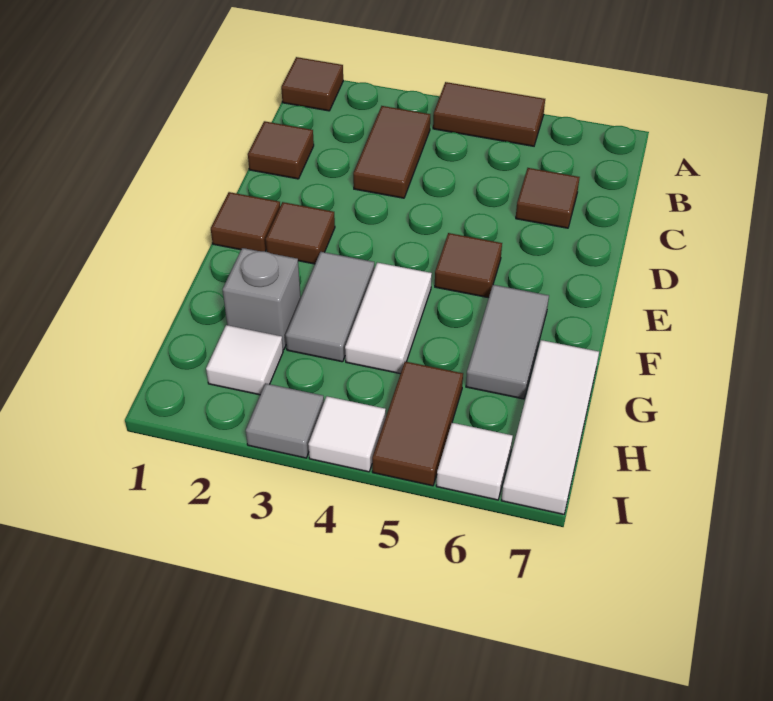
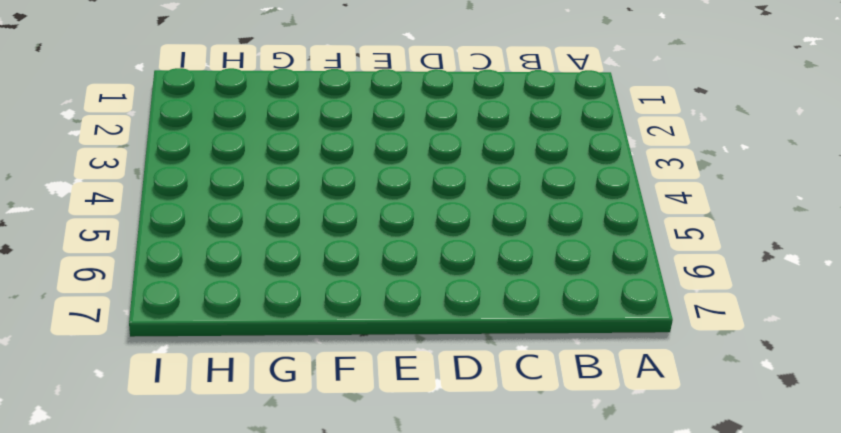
none -> brown tile A1 level 1
none -> brown tile A4:A5 level 1
none -> brown tile B3:C3 level 1

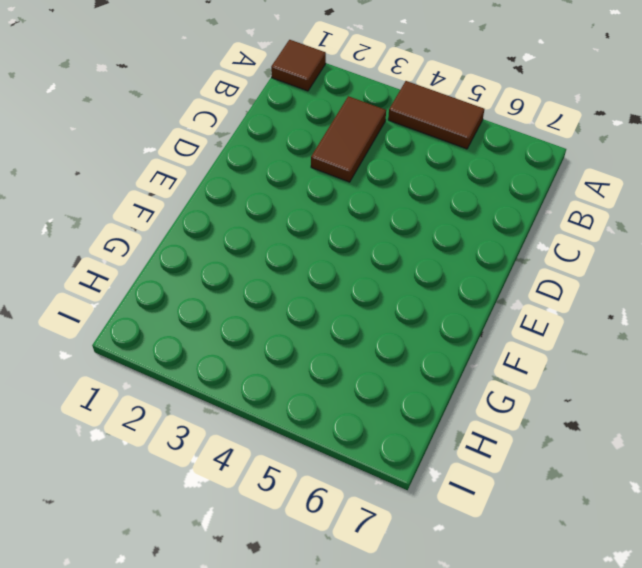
none -> brown tile C1 level 1
none -> brown tile C6 level 1
none -> brown tile E1 level 1

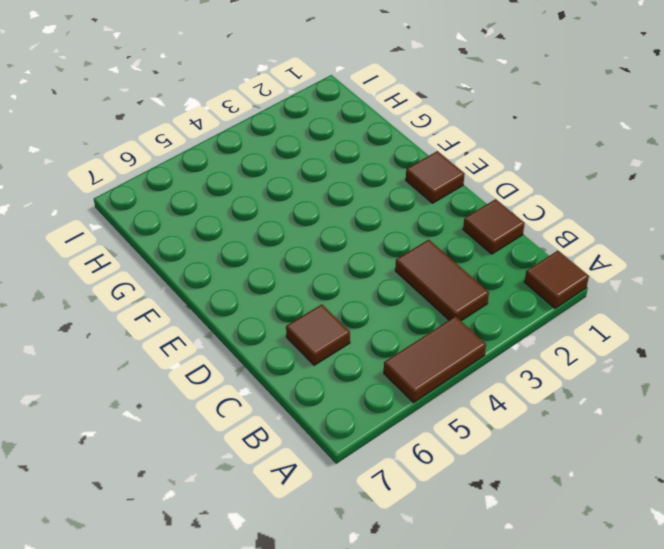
none -> brown tile E2 level 1
none -> brown tile E5 level 1
none -> grey tile F3:G3 level 1

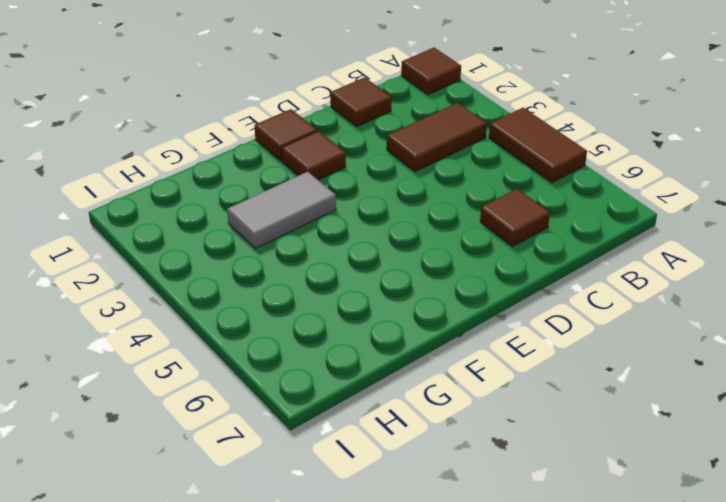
none -> brown tile E5 level 1
none -> white tile F4:G4 level 1
none -> grey tile F6:G6 level 1

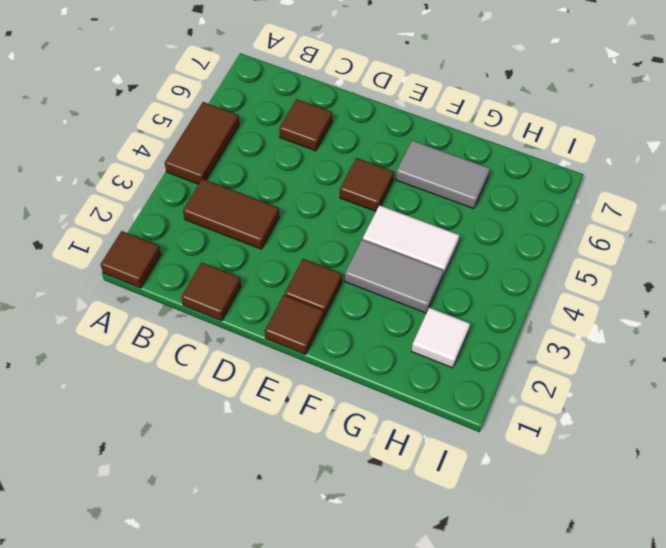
none -> grey brick G2 level 1
none -> white tile G7:I7 level 1
none -> brown tile H5:I5 level 1

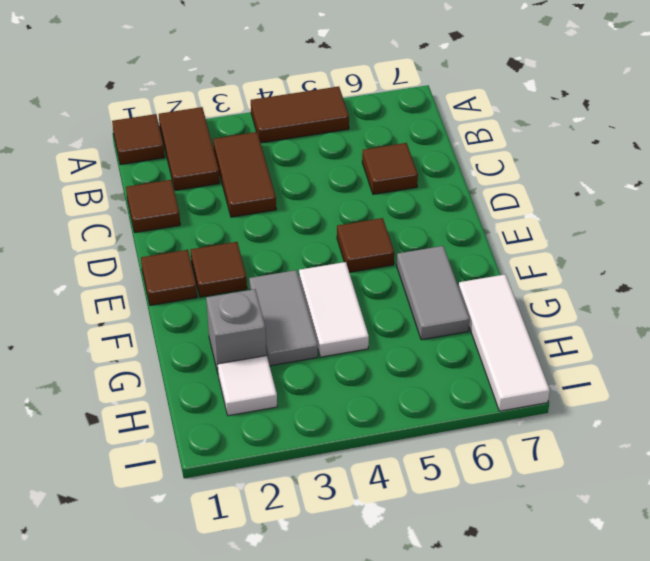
brown tile A2:B2 level 1 -> brown tile H5:I5 level 1
none -> grey tile I3 level 1
none -> white tile I4 level 1
none -> white tile I6 level 1

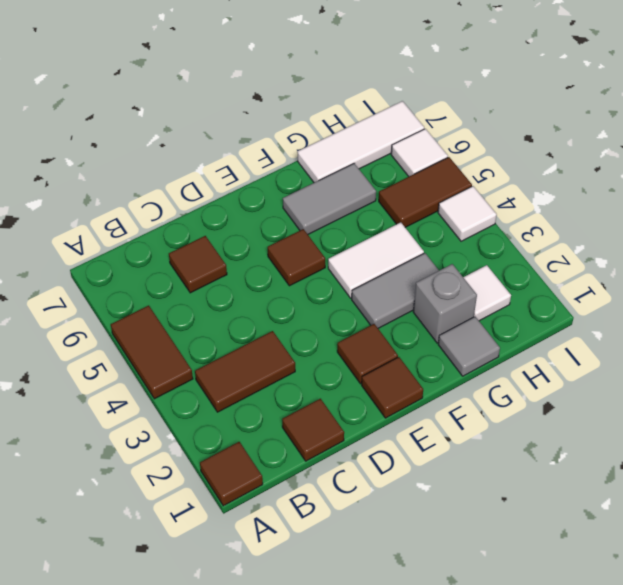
grey tile G1 level 1 -> grey tile I3 level 1

